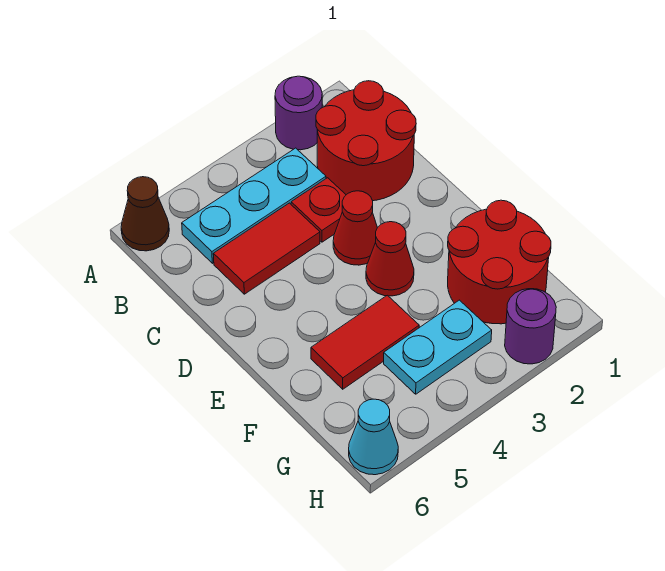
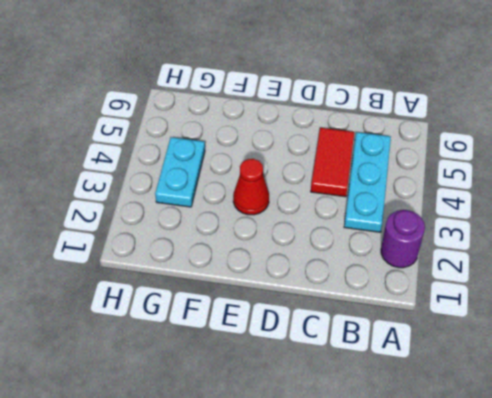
none -> brown cone A6 level 1
none -> red round brick B1:C2 level 1
none -> red plate C3 level 1

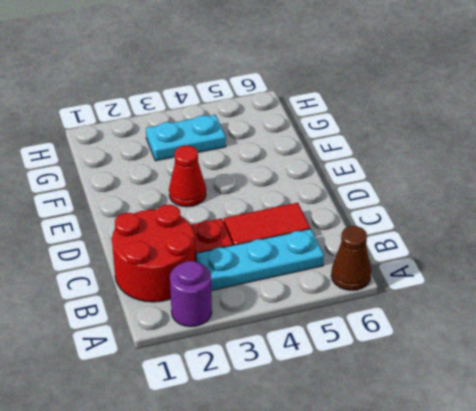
none -> red cone D3 level 1
none -> red round brick F1:G2 level 1
none -> red tile F4:F5 level 1

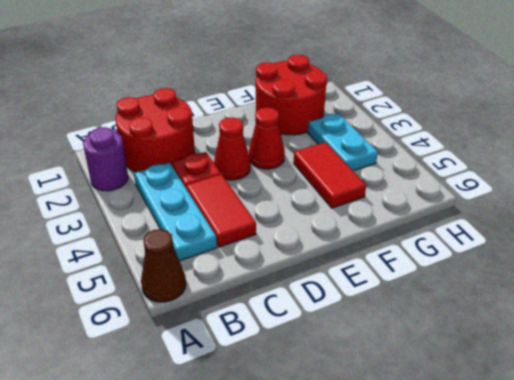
none -> purple round brick H2 level 1
none -> cyan cone H6 level 1

